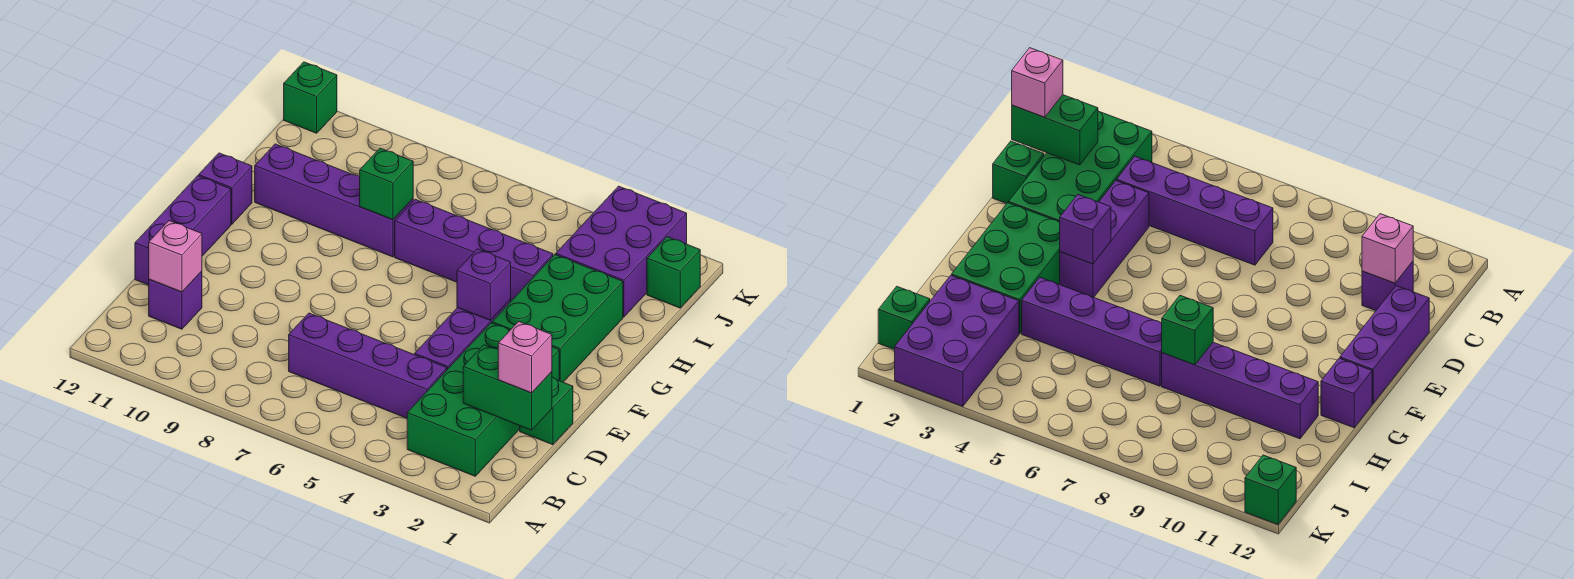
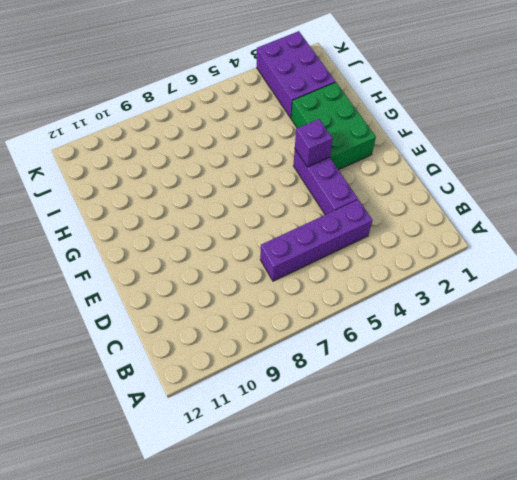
none -> green brick B2:E3 level 1
none -> purple brick C11 level 1
none -> green brick D1 level 1

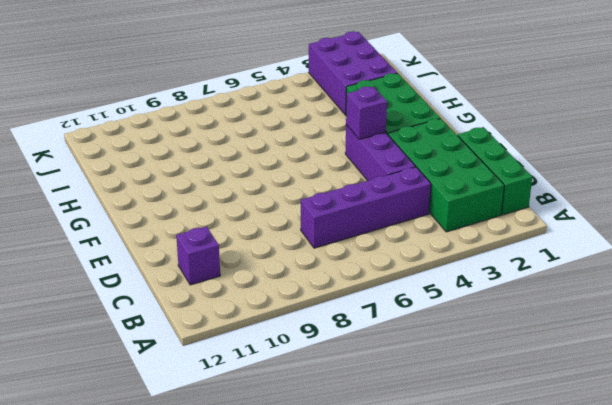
green brick B1:D1 level 1 -> green brick D1 level 1
none -> purple brick D12:F12 level 1
none -> purple brick G12 level 1
none -> purple brick H4:H7 level 1

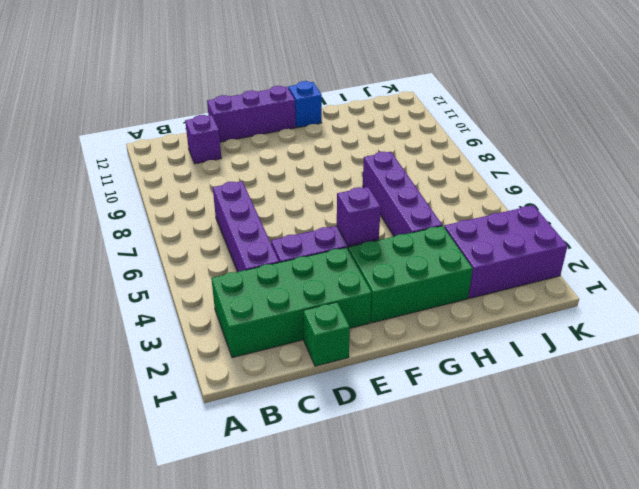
blue brick G12 level 1 -> purple brick G12 level 1
none -> purple brick H8:H11 level 1
none -> green brick J1 level 1
none -> green brick K12 level 1

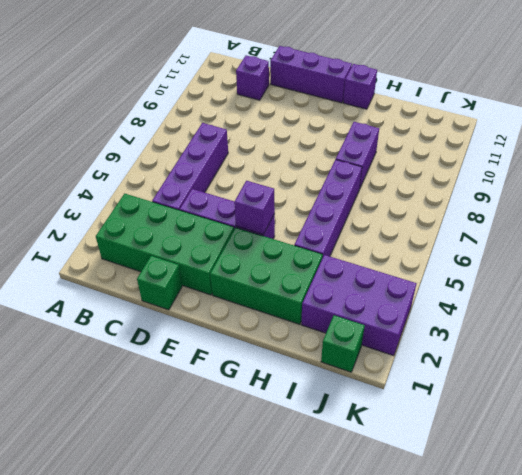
purple brick H8:H9 level 1 -> purple brick H8:H11 level 1
none -> green brick K12 level 1
none -> green brick C1:C2 level 2
none -> pink brick C11 level 2

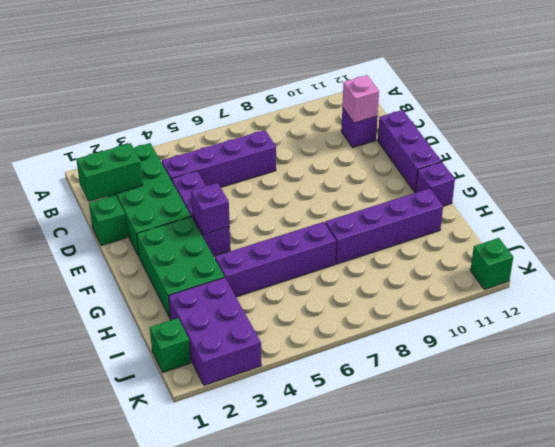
none -> green brick H8 level 2
none -> pink brick C1 level 3

